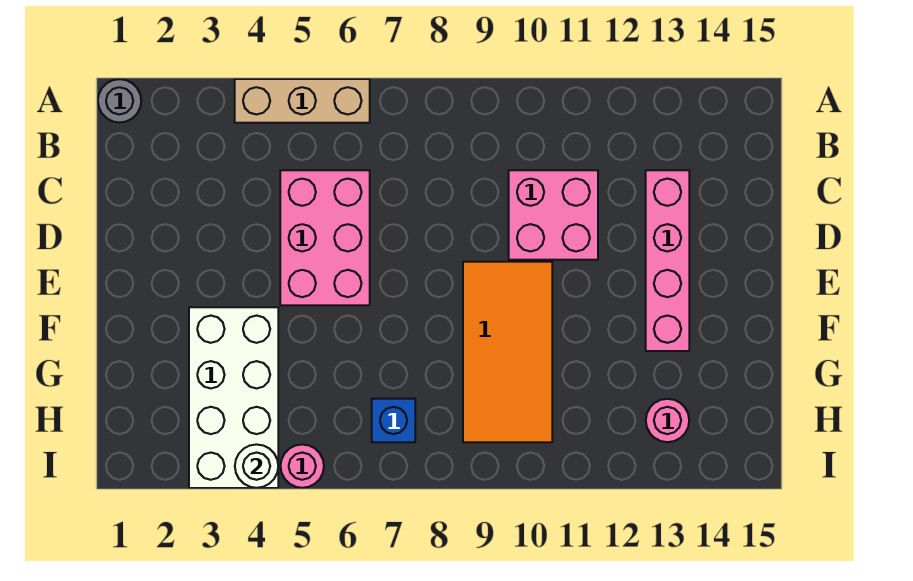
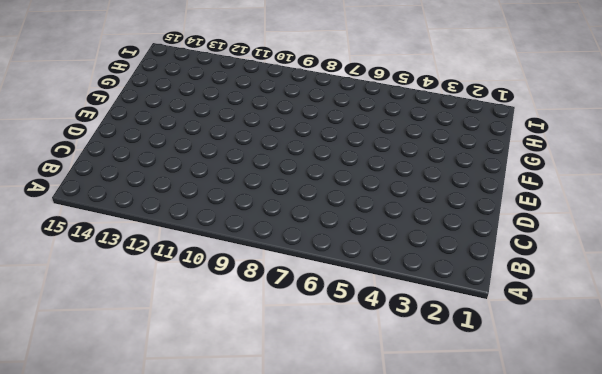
none -> grey round brick A1 level 1
none -> tan brick A4:A6 level 1

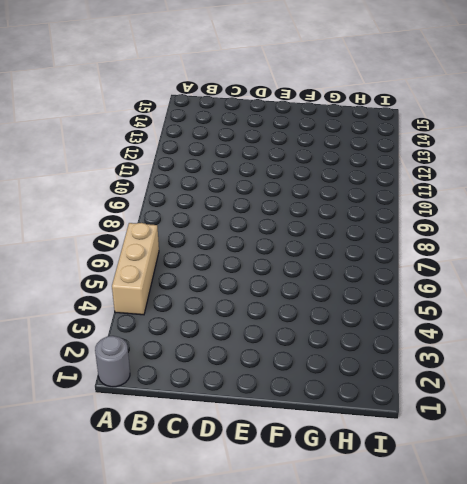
none -> pink brick C5:E6 level 1
none -> pink brick C10:D11 level 1

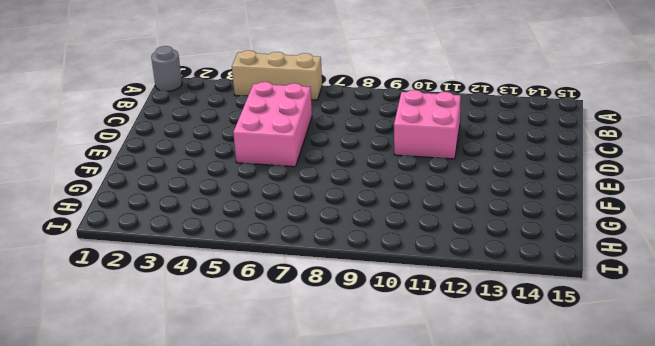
none -> pink brick C13:F13 level 1
none -> orange tile E9:H10 level 1

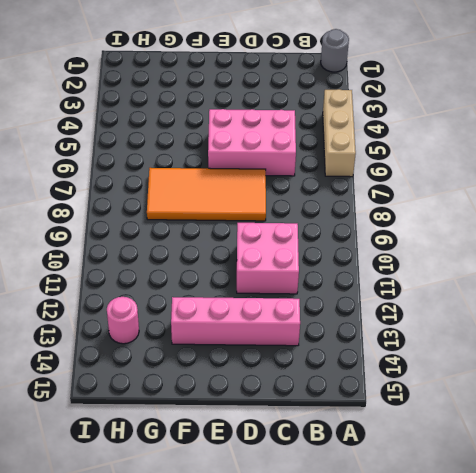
orange tile D7:G8 level 1 -> orange tile E9:H10 level 1
none -> white brick F3:I4 level 1
none -> blue brick H7 level 1

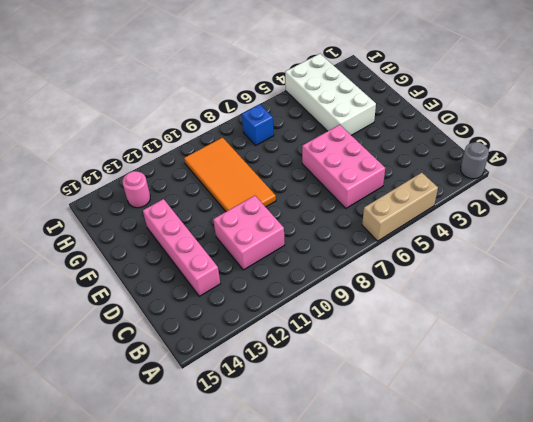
none -> pink round brick I5 level 1
none -> white round brick I4 level 2

